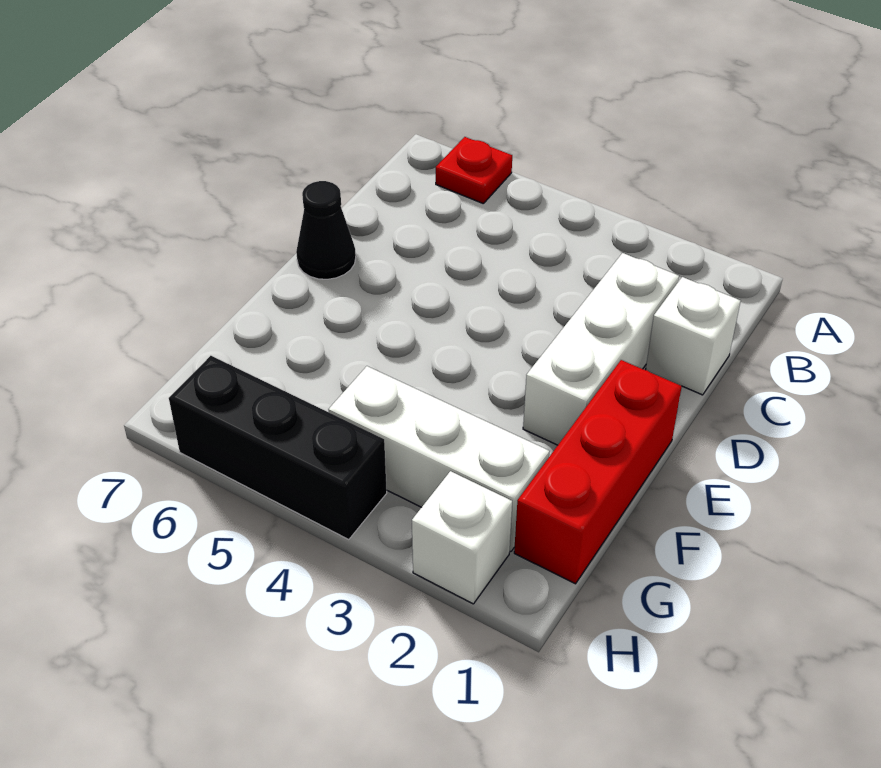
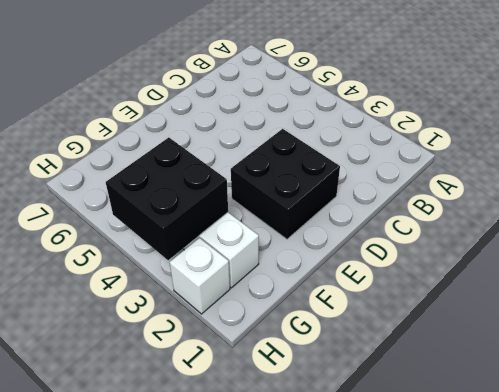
black brick D2:E3 level 1 -> white brick C2:E2 level 1
black brick G3:H4 level 2 -> none
none -> red plate A6 level 1
none -> white brick C1 level 1

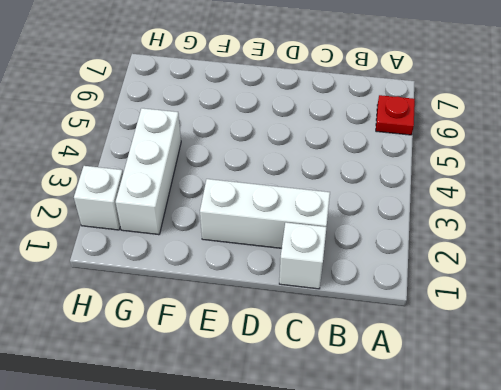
none -> black cone D7 level 1
none -> red brick E1:G1 level 1

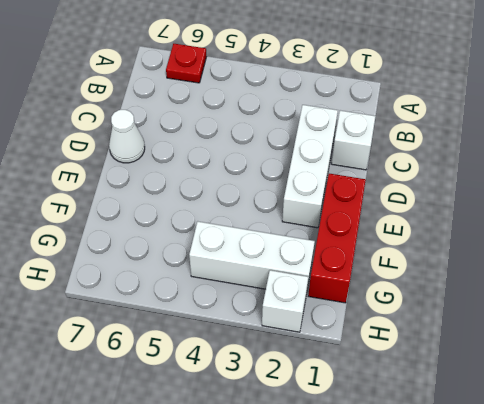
white cone D7 level 1 -> black cone D7 level 1
none -> black brick H4:H6 level 1

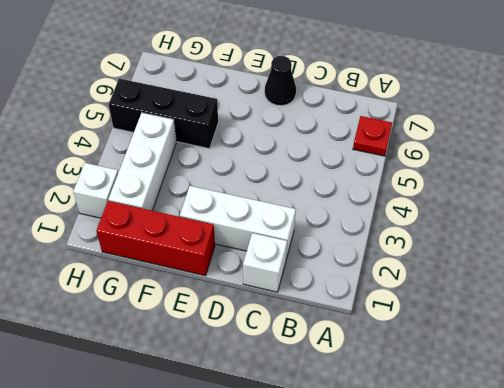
black brick F5:H5 level 1 -> black brick H4:H6 level 1

